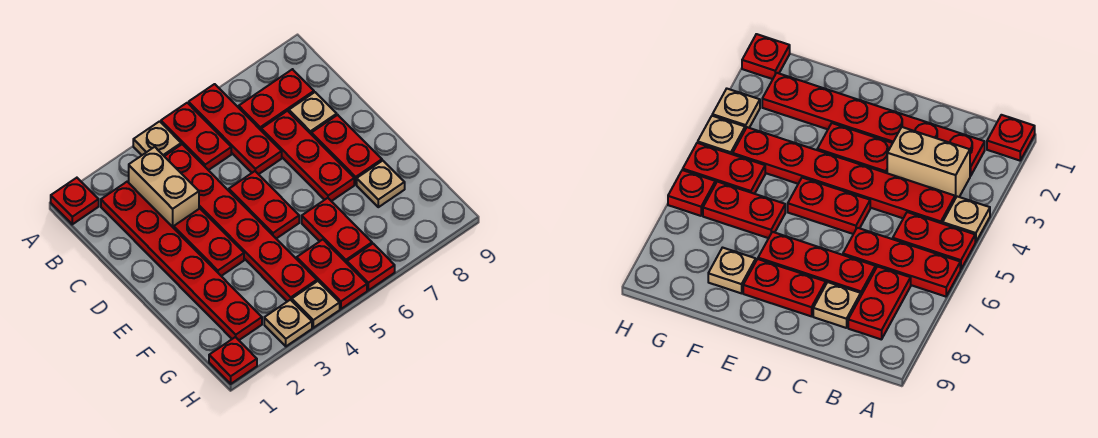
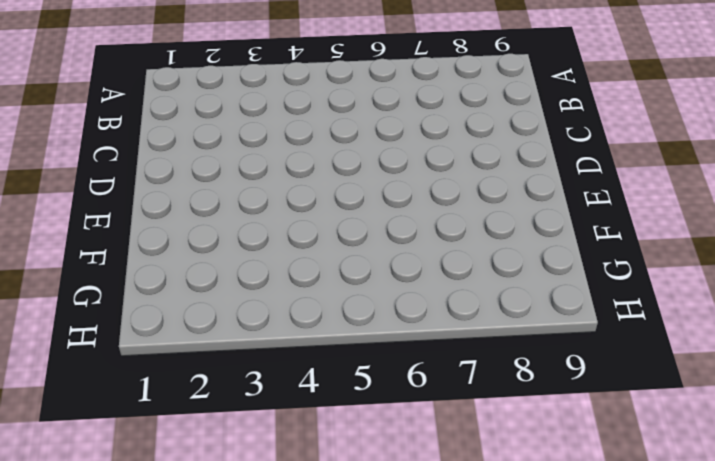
none -> red plate A1 level 1
none -> tan plate A4 level 1
none -> red plate A5:B5 level 1

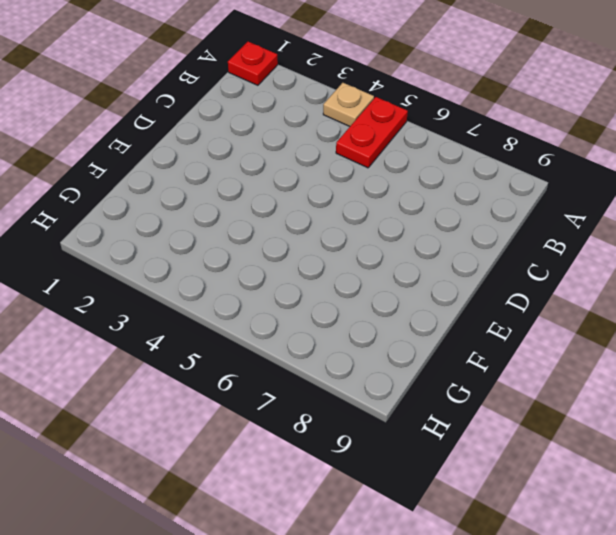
none -> red plate A6:C6 level 1
none -> red plate B2:G2 level 1
none -> tan brick B3:C3 level 1

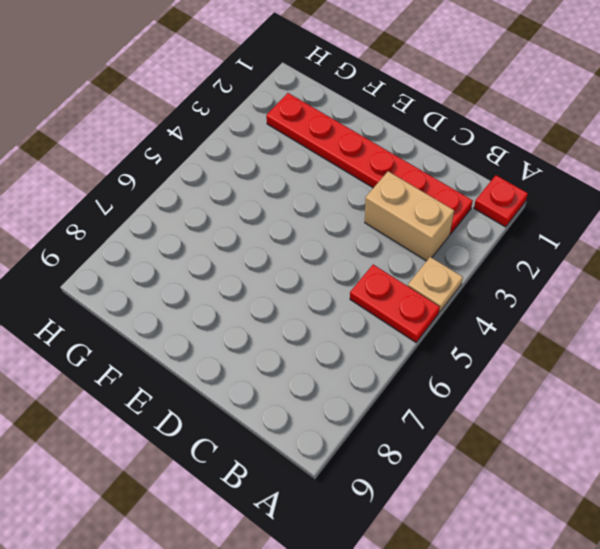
none -> red plate A6:C6 level 1
none -> red plate B4:G4 level 1
none -> red plate B7:B8 level 1

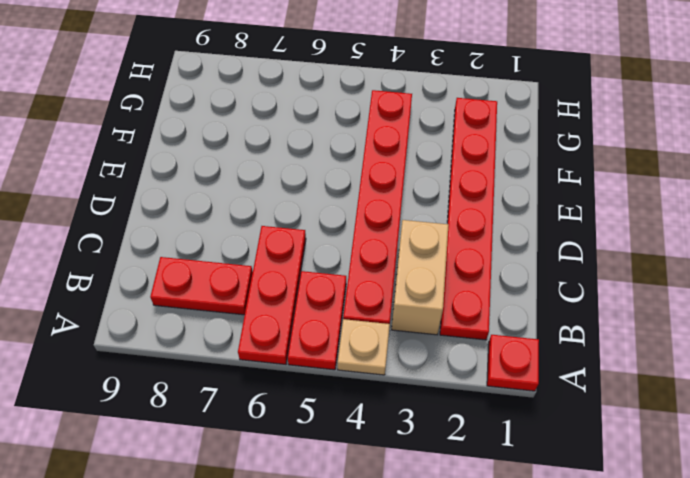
none -> red plate C7:E7 level 1
none -> tan plate C8 level 1
none -> red plate D3:E3 level 1

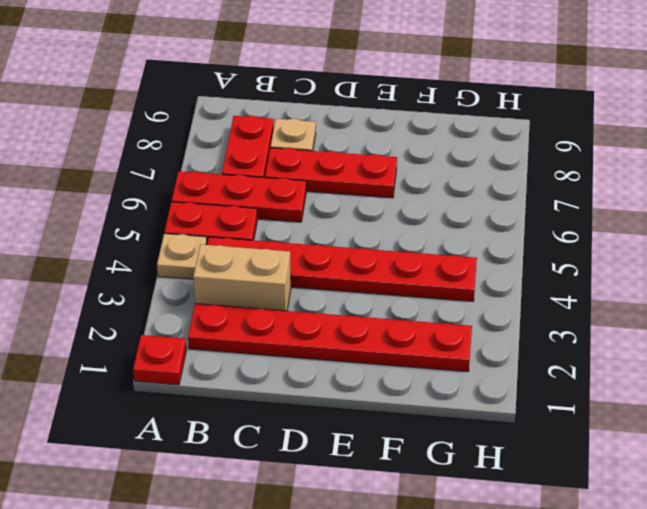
none -> red plate D3:E3 level 1
none -> red plate D5:E5 level 1
none -> red plate D8:E8 level 1

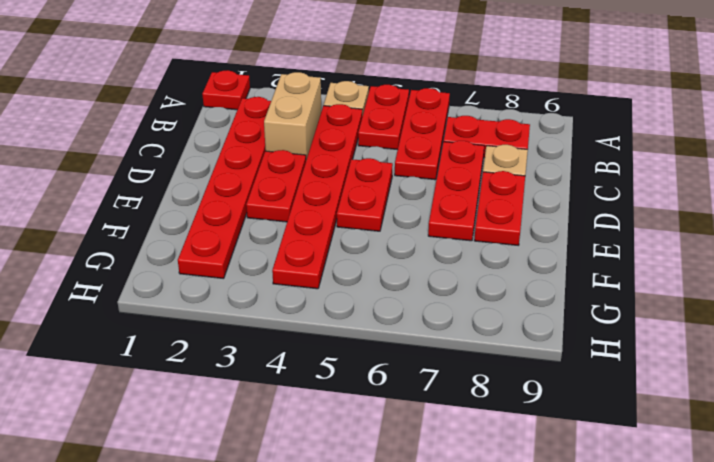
none -> red plate F6:G6 level 1
none -> tan plate F8 level 1
none -> red plate G5:H5 level 1

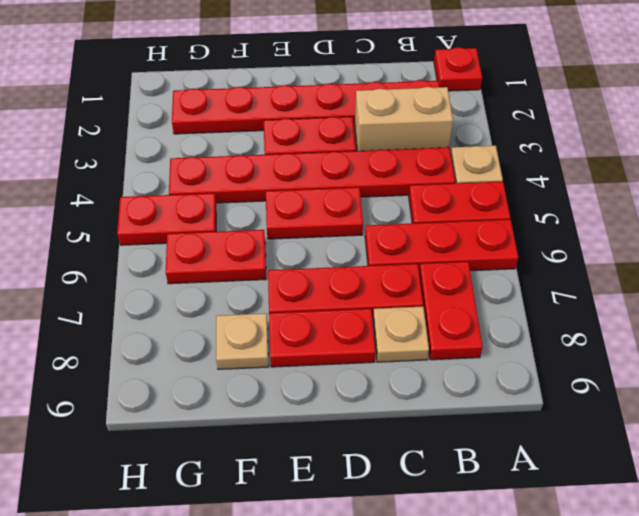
none -> red plate H1 level 1
none -> tan plate H3 level 1
none -> tan plate H4 level 1

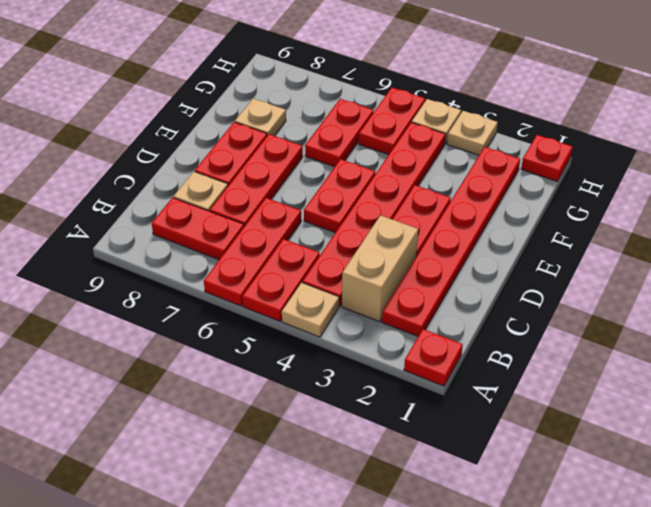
none -> red plate H6 level 1

